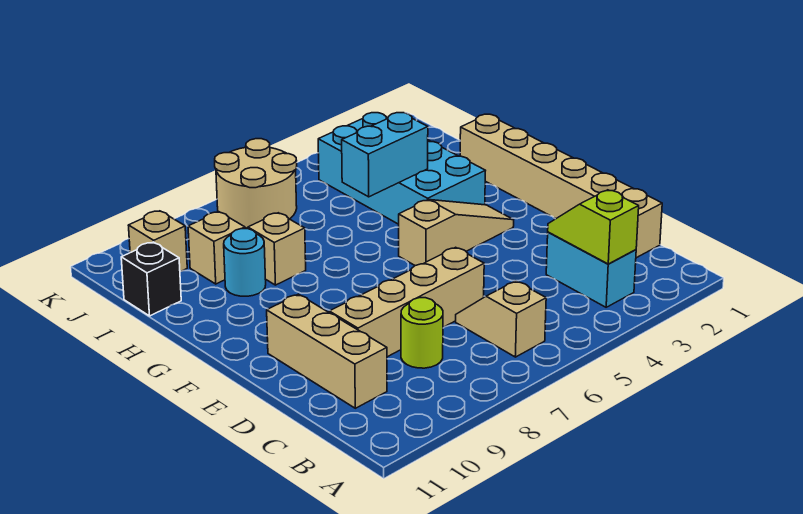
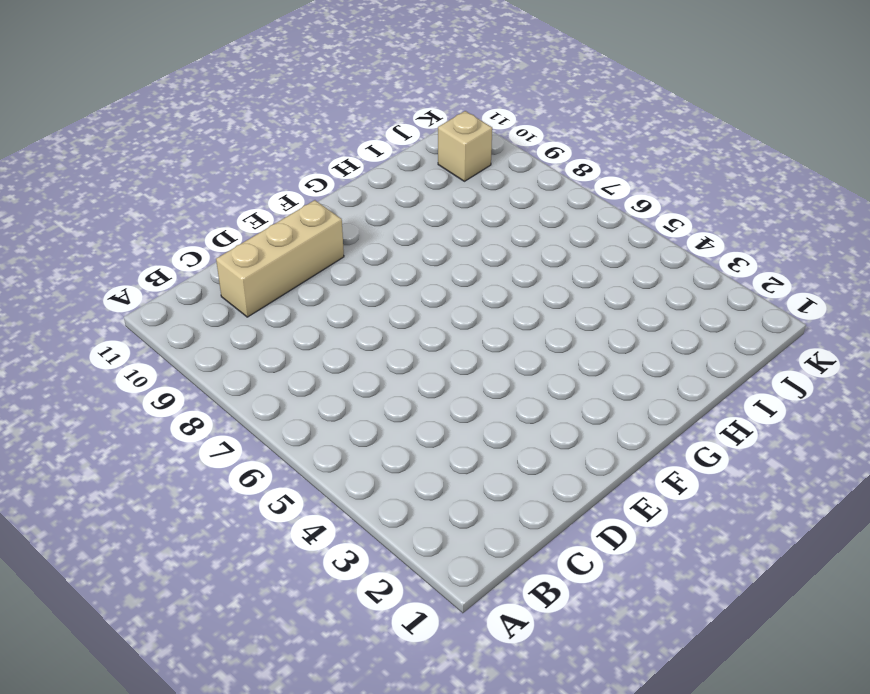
none -> cyan brick B3:C3 level 1
none -> tan slope B6:C6 level 1 top B
none -> tan brick C1:H1 level 1

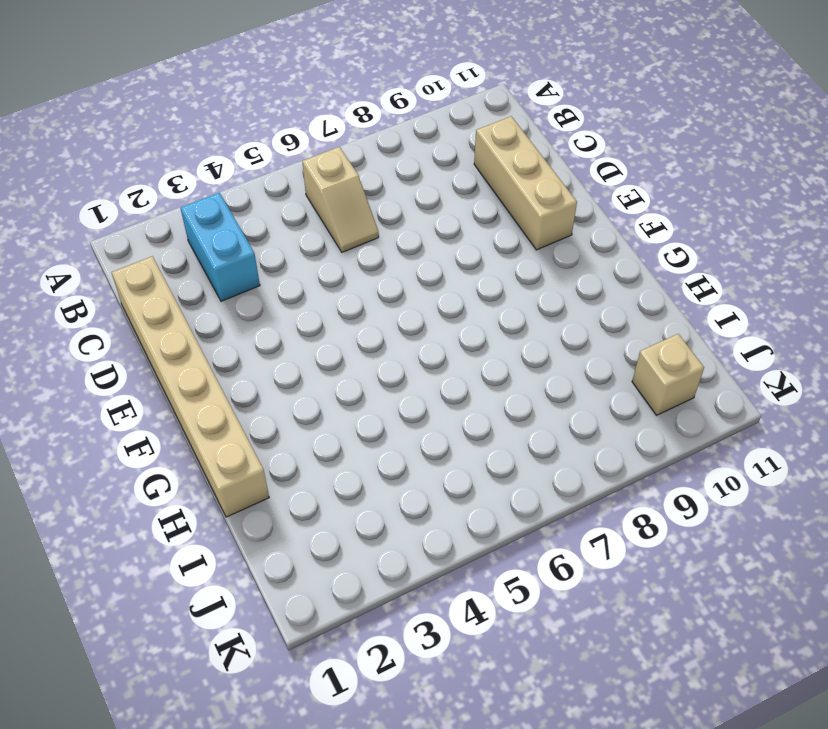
none -> lime round brick C8 level 1
none -> tan brick D6:D9 level 1
none -> tan slope F3:F5 level 1 top 5

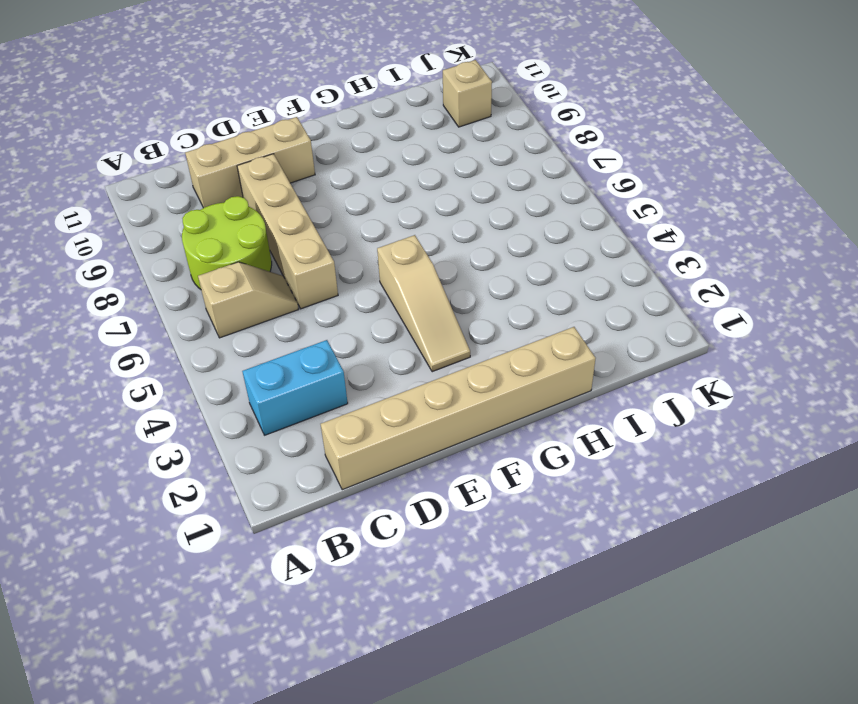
lime round brick B7:C8 level 1 -> lime round brick C8 level 1
none -> cyan brick G3:J4 level 1
none -> tan brick H8 level 1
none -> cyan round brick H9 level 1

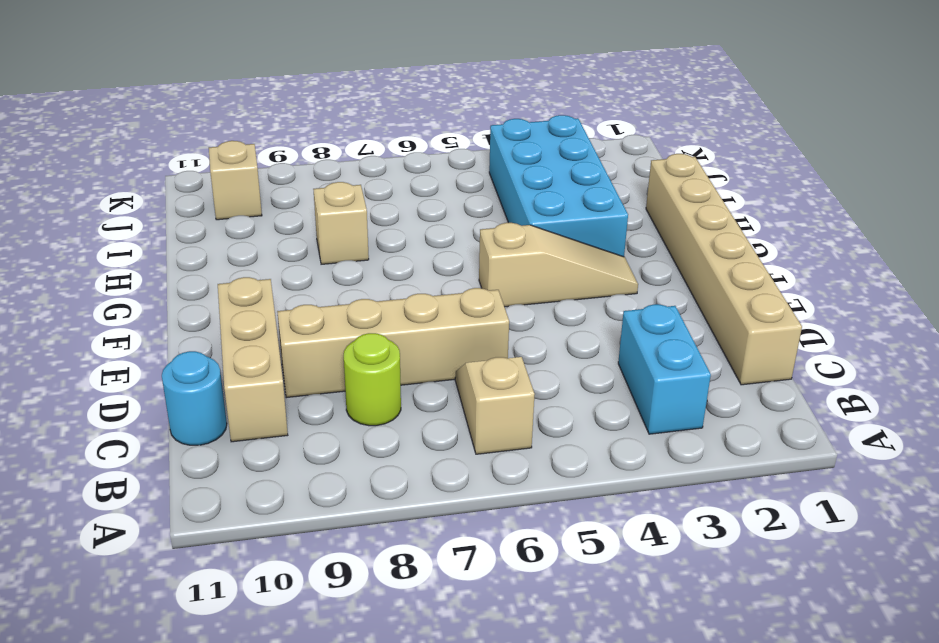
cyan round brick C11 level 1 -> cyan round brick H9 level 1
none -> tan brick I9 level 1
none -> black brick I11 level 1
none -> tan round brick J6:K7 level 1

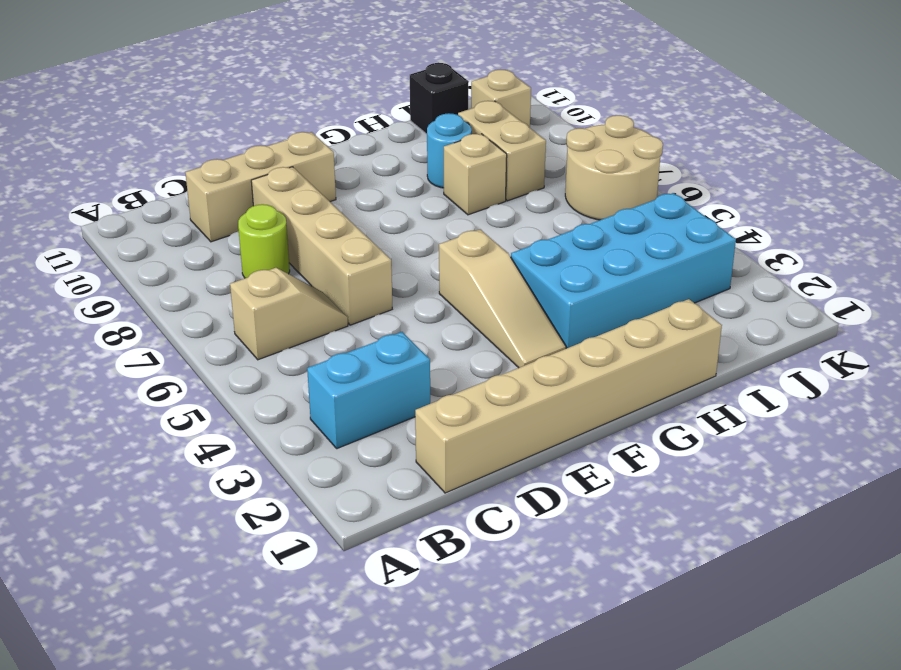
tan brick I8:I9 level 1 -> tan brick I9 level 1
none -> lime slope B3:C3 level 2 top B
none -> cyan brick H4:H5 level 2

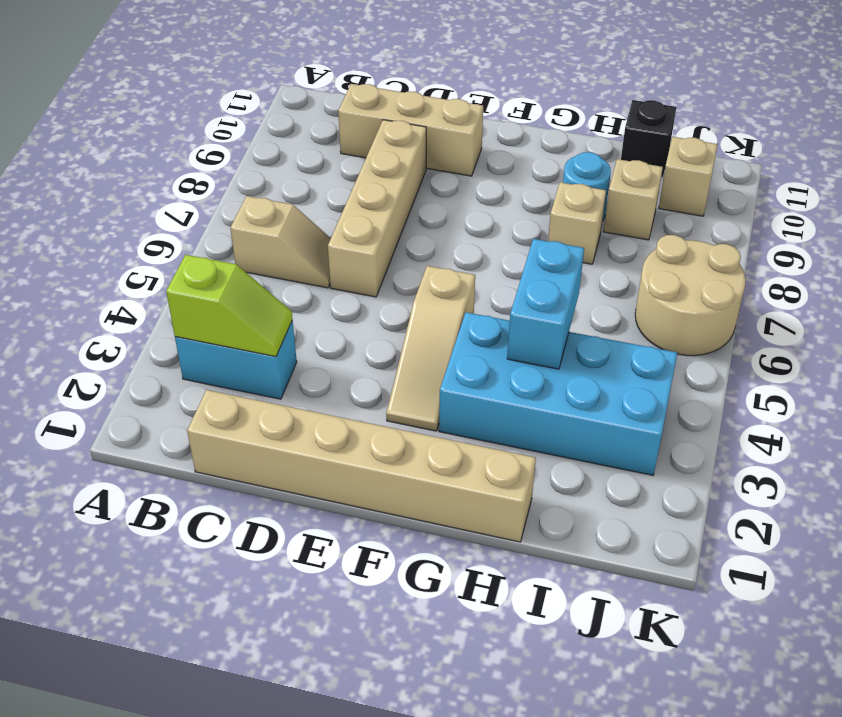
none -> lime round brick C8 level 1

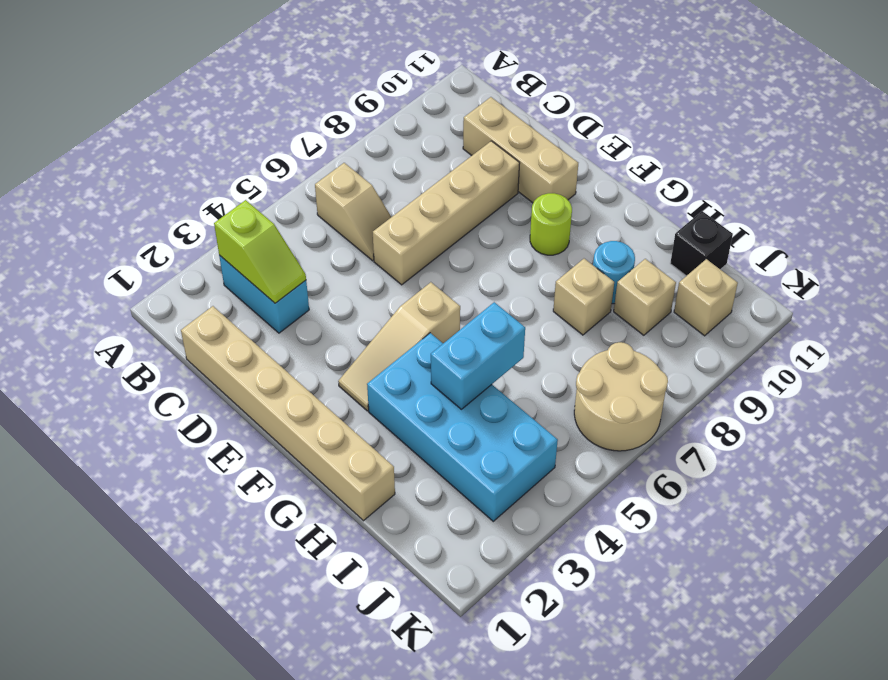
lime round brick F9 level 1 -> lime round brick C8 level 1

